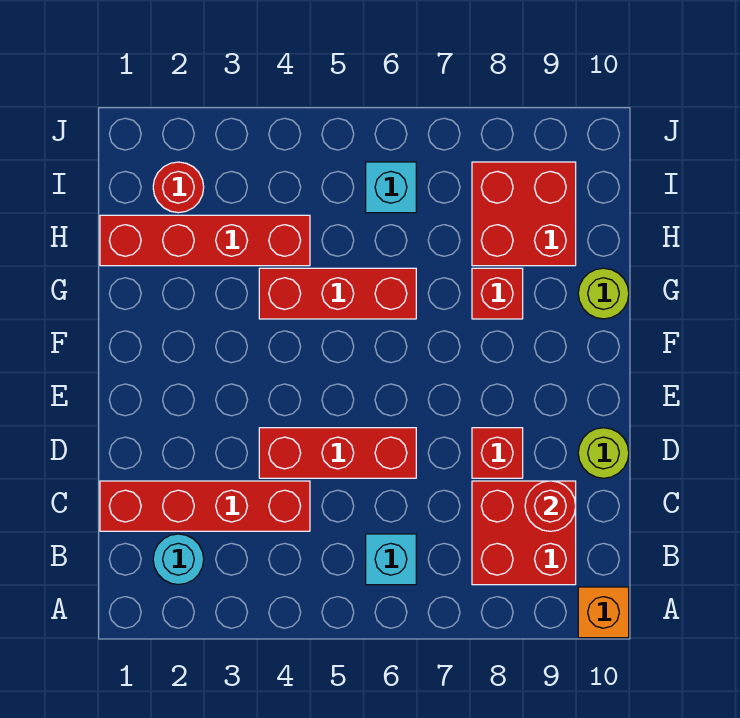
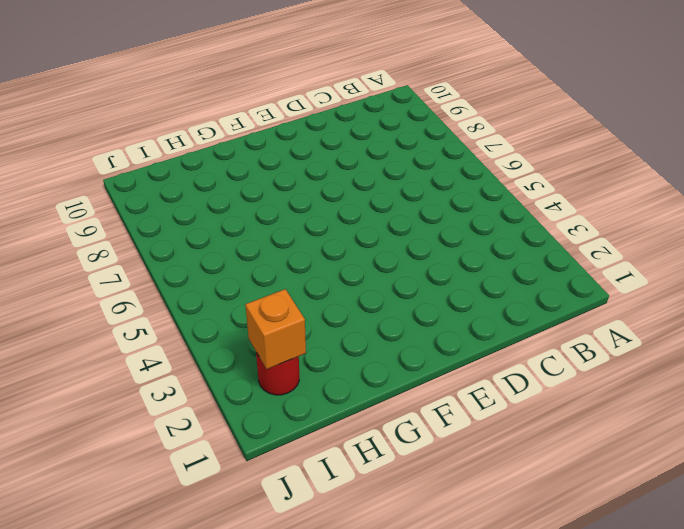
orange brick I2 level 2 -> orange brick A10 level 1
none -> cyan round brick B2 level 1
none -> cyan brick B6 level 1
none -> red brick B8:C9 level 1

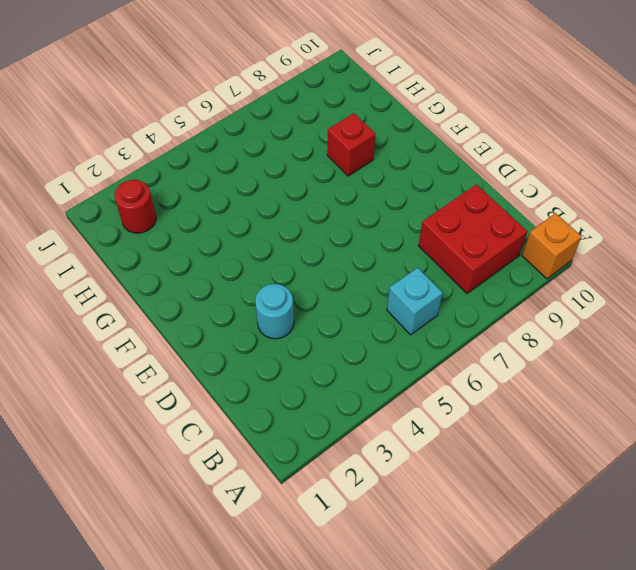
cyan round brick D3 level 1 -> cyan round brick B2 level 1
none -> red brick C1:C4 level 1
none -> red brick D4:D6 level 1
none -> red brick D8 level 1

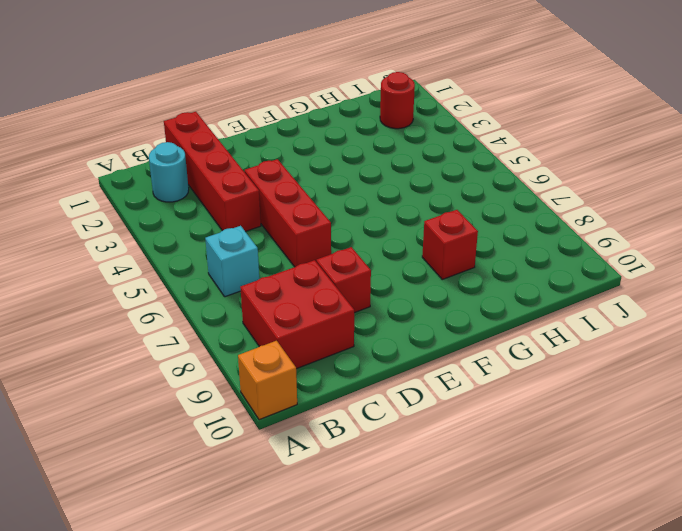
none -> lime round brick D10 level 1
none -> red brick G4:G6 level 1
none -> lime round brick G10 level 1

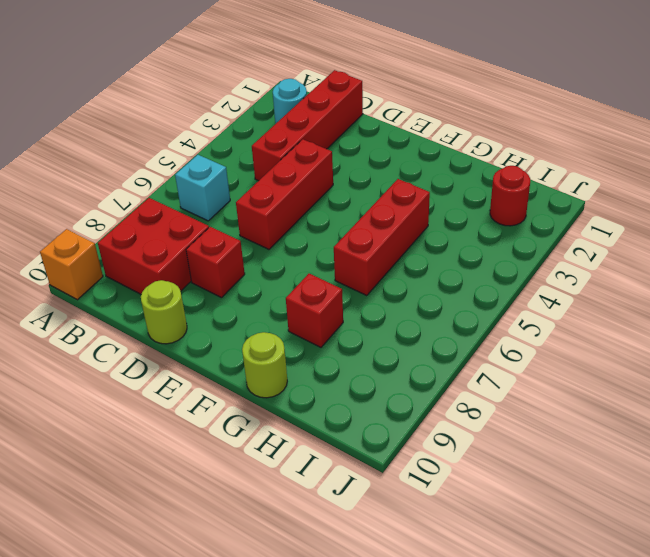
none -> red brick H1:H4 level 1
none -> red brick H8:I9 level 1
none -> cyan brick I6 level 1

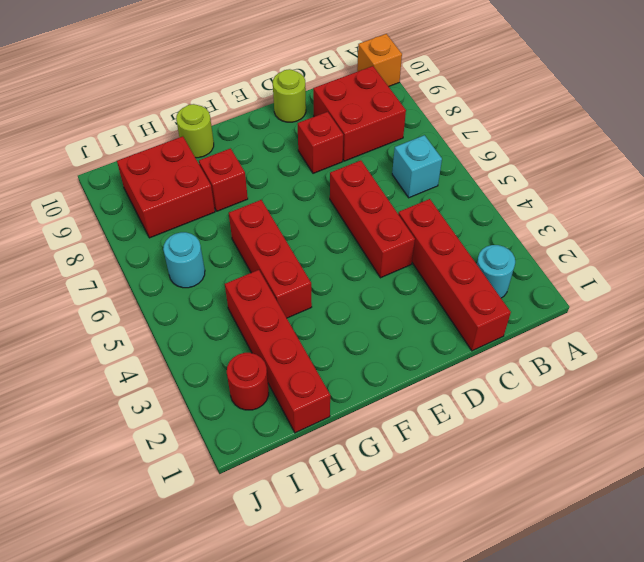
cyan round brick I6 level 1 -> cyan brick I6 level 1
none -> red round brick C9 level 2

